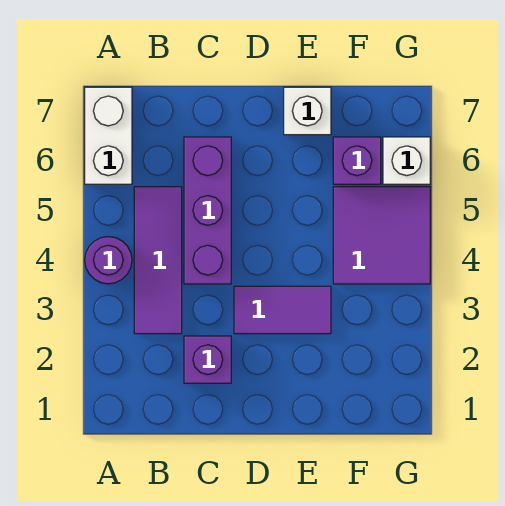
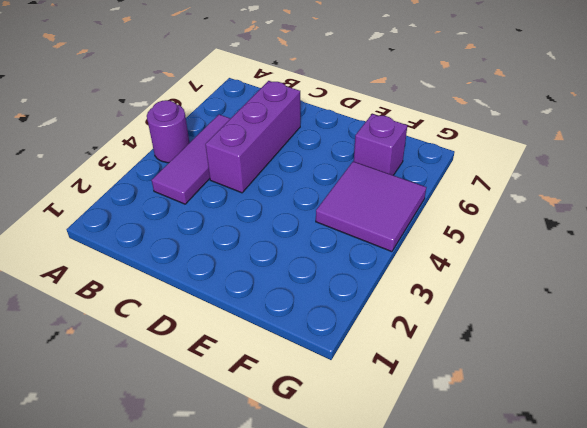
none -> white brick A6:A7 level 1
none -> purple brick C2 level 1

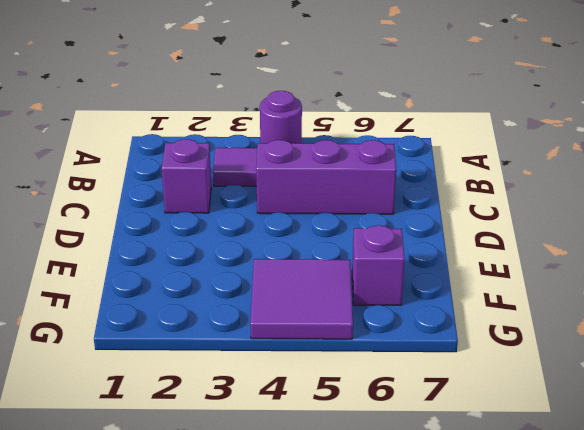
none -> white brick A6:A7 level 1
none -> purple tile D3:E3 level 1

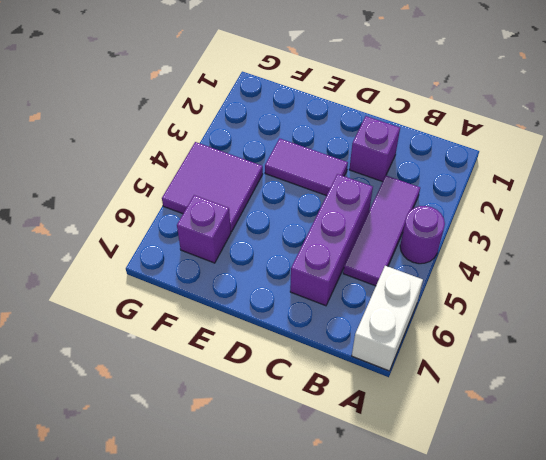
none -> white brick E7 level 1
none -> white brick G6 level 1

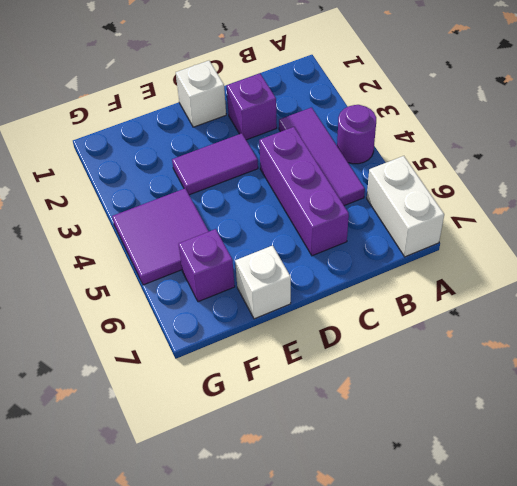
white brick D1 level 1 -> white brick G6 level 1

